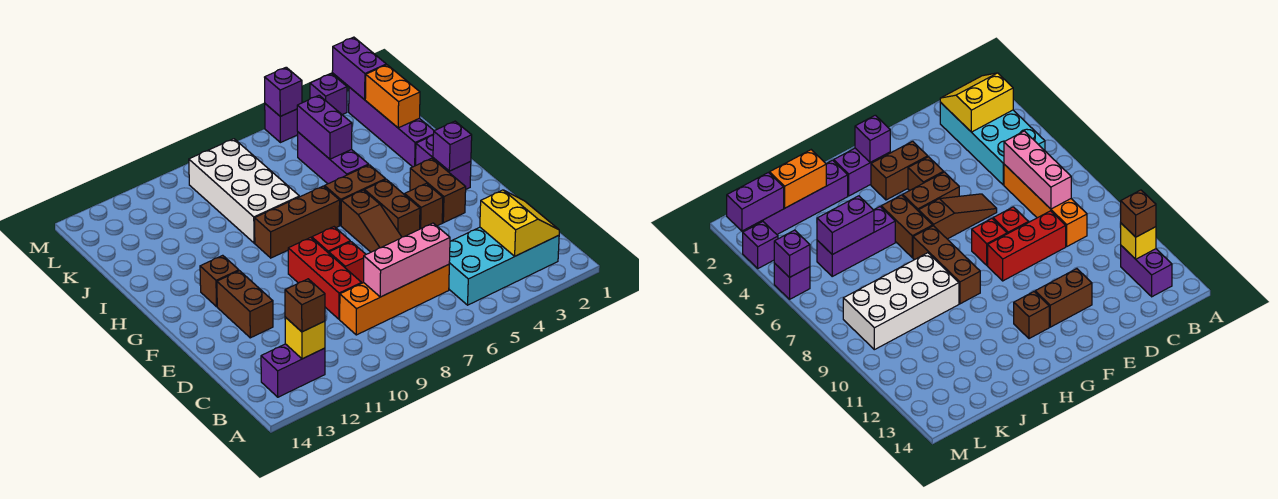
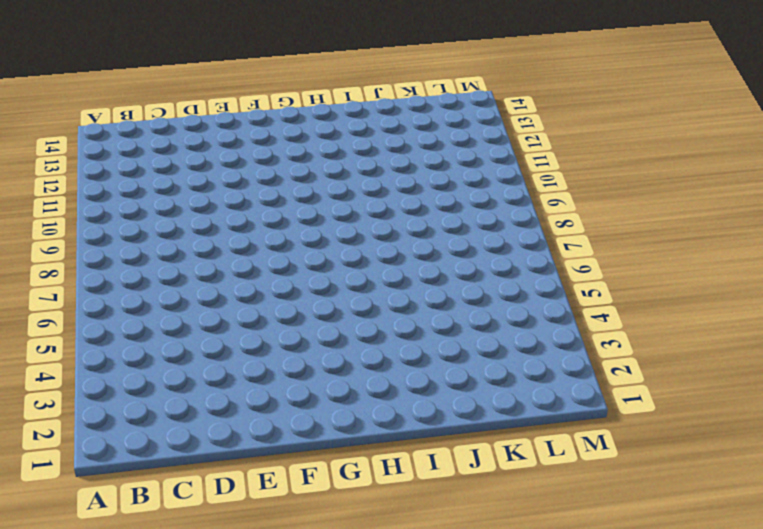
none -> cyan brick B2:C5 level 1
none -> purple brick B12:B13 level 1
none -> orange brick C6:C9 level 1

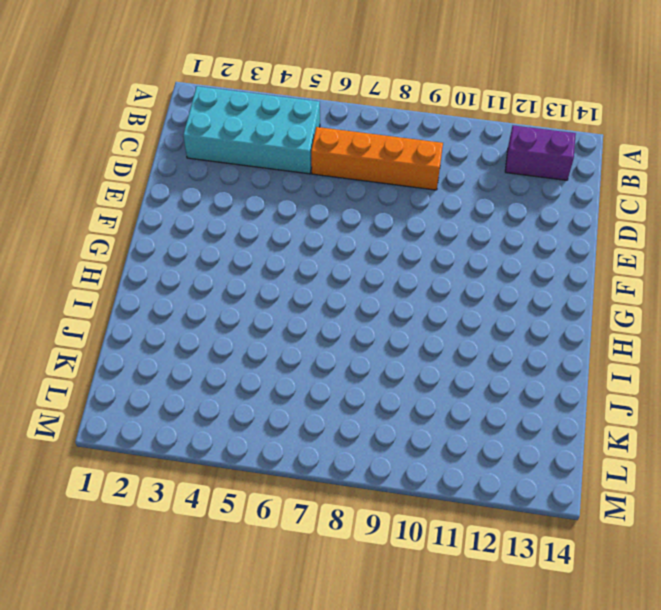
none -> red brick D9:F9 level 1
none -> brown slope E6:G6 level 1 top G
none -> red brick E8 level 1

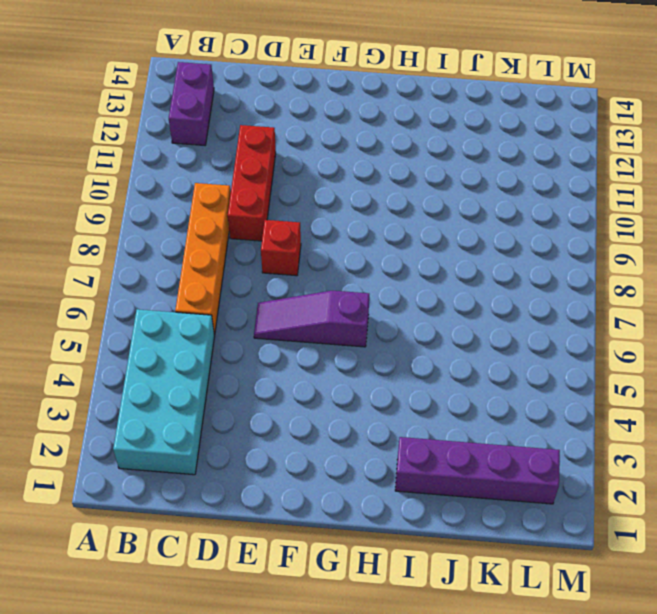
red brick D9:D11 level 1 -> red brick D9:F9 level 1
purple slope E6:G6 level 1 top G -> brown slope E6:G6 level 1 top G
none -> brown brick E12:F12 level 1
none -> brown brick F3:G3 level 1
none -> brown brick F4 level 1

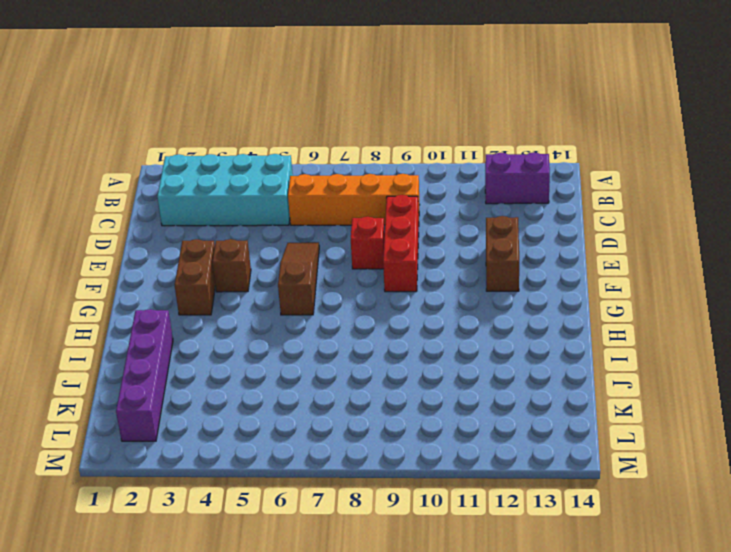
none -> brown brick F5:G5 level 1
none -> red brick F8 level 1
none -> purple brick G2:H2 level 1

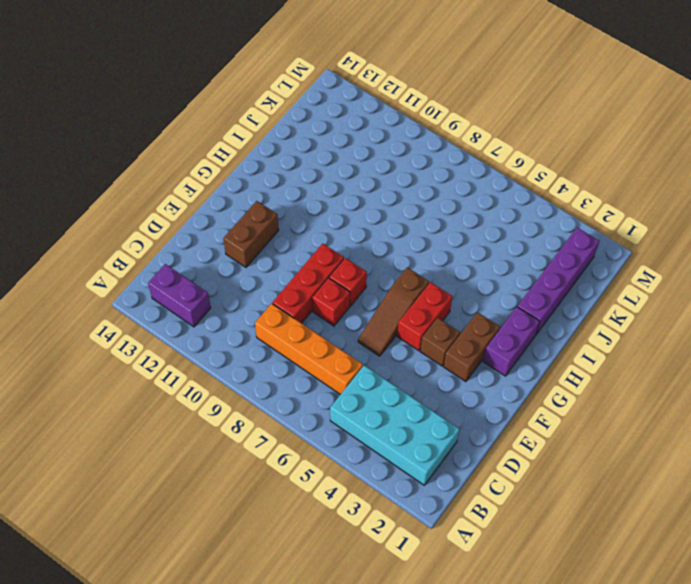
red brick F5:G5 level 1 -> brown brick F5:G5 level 1
none -> brown brick G12 level 1
none -> brown brick H5:H6 level 1
none -> brown brick H7:H9 level 1

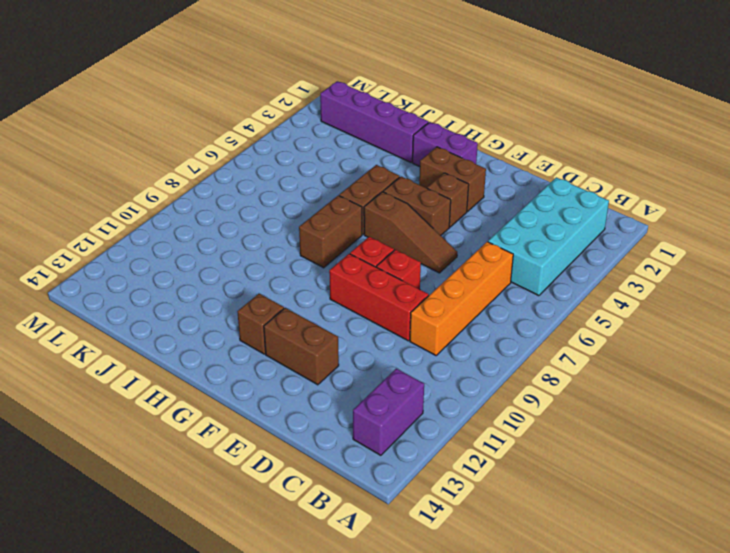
brown brick H7:H8 level 1 -> brown brick H7:H9 level 1
none -> purple brick I5:K5 level 1
none -> white brick I8:L9 level 1
none -> purple brick M3 level 1

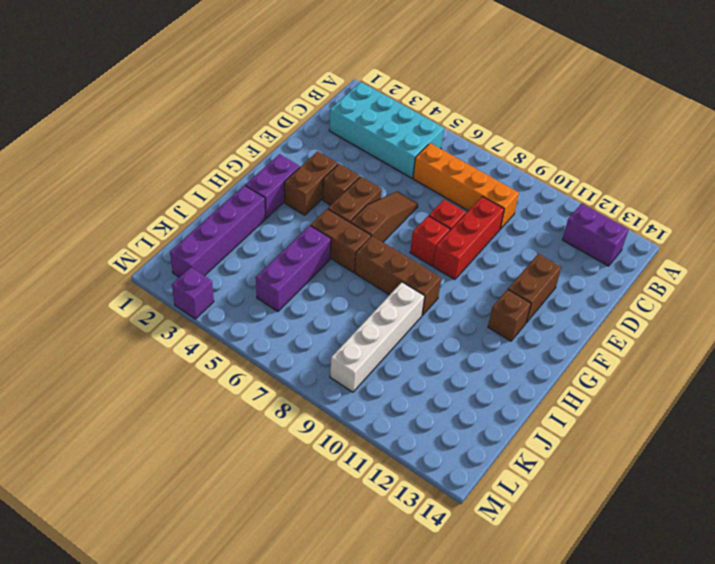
white brick I9:L9 level 1 -> white brick I8:L9 level 1
none -> purple brick M5 level 1
none -> yellow slope B2:C3 level 2 top 3
none -> yellow brick B12 level 2

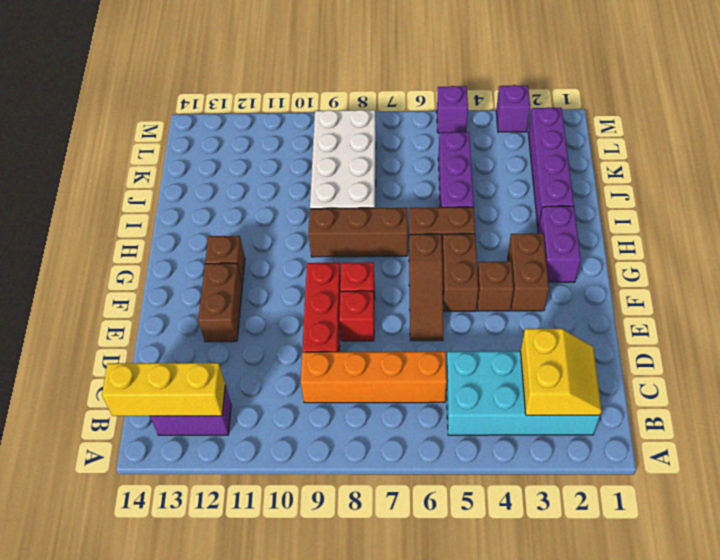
yellow brick B12:B14 level 2 -> yellow brick B12 level 2
none -> pink brick C6:C8 level 2
none -> purple brick G2 level 2
none -> orange brick J2:K2 level 2

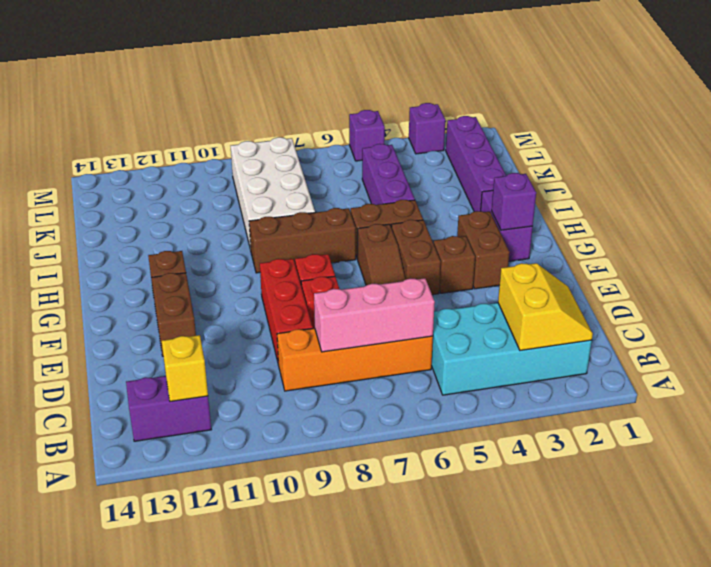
none -> orange brick J2:K2 level 2
none -> purple brick J5:K5 level 2
none -> purple brick L2:M2 level 2

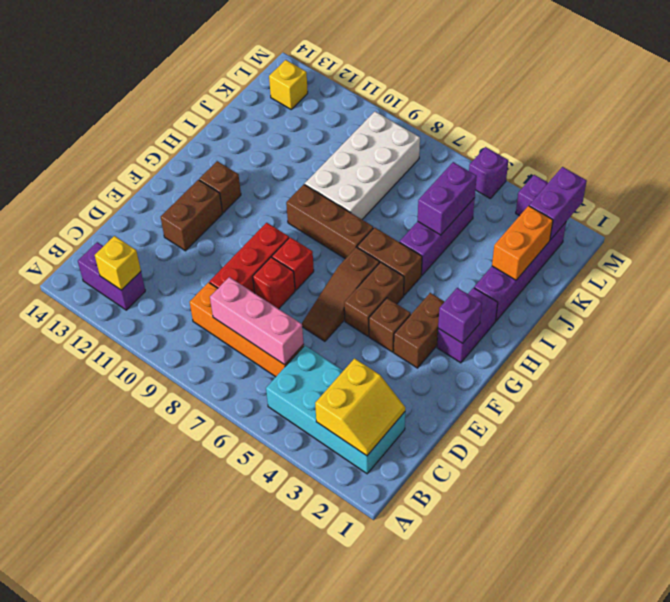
yellow brick L13 level 1 -> none
none -> purple brick M5 level 2
none -> brown brick B12 level 3

